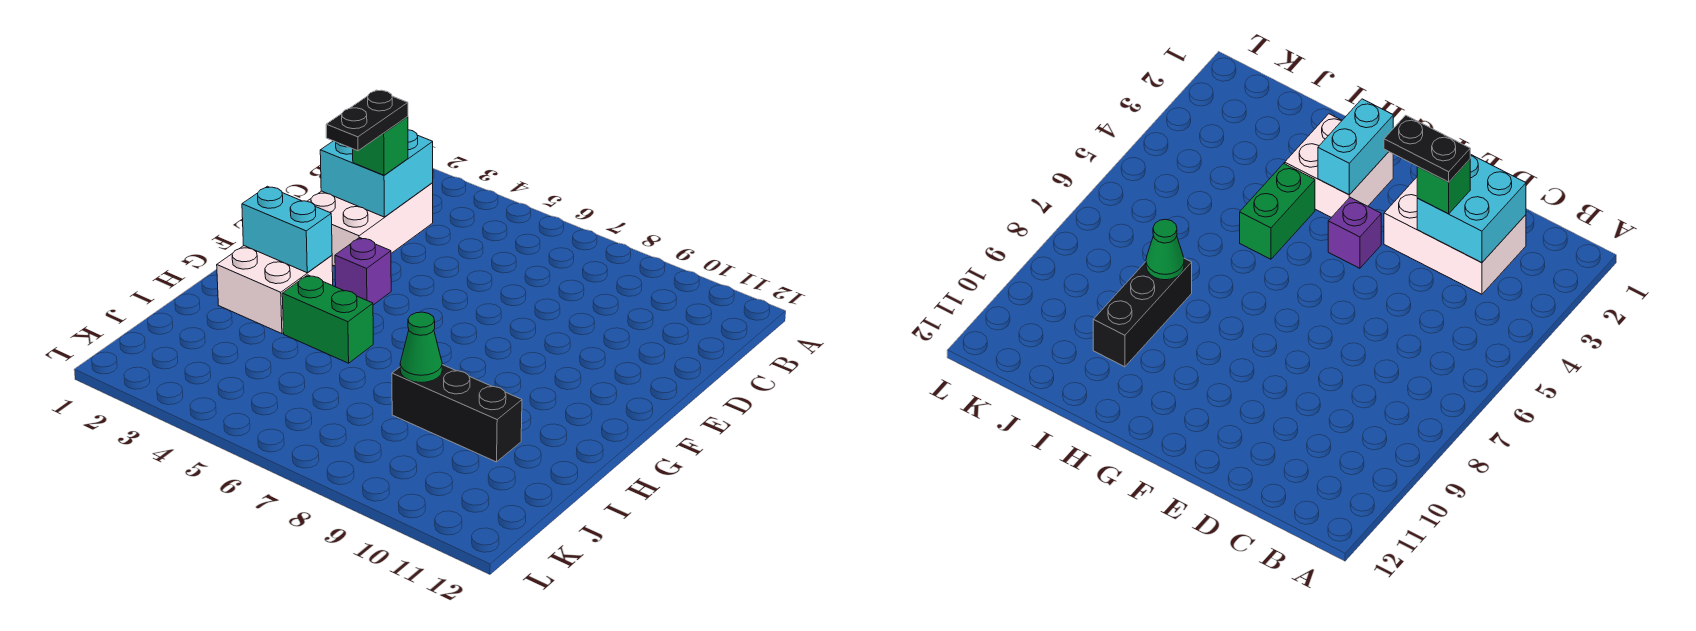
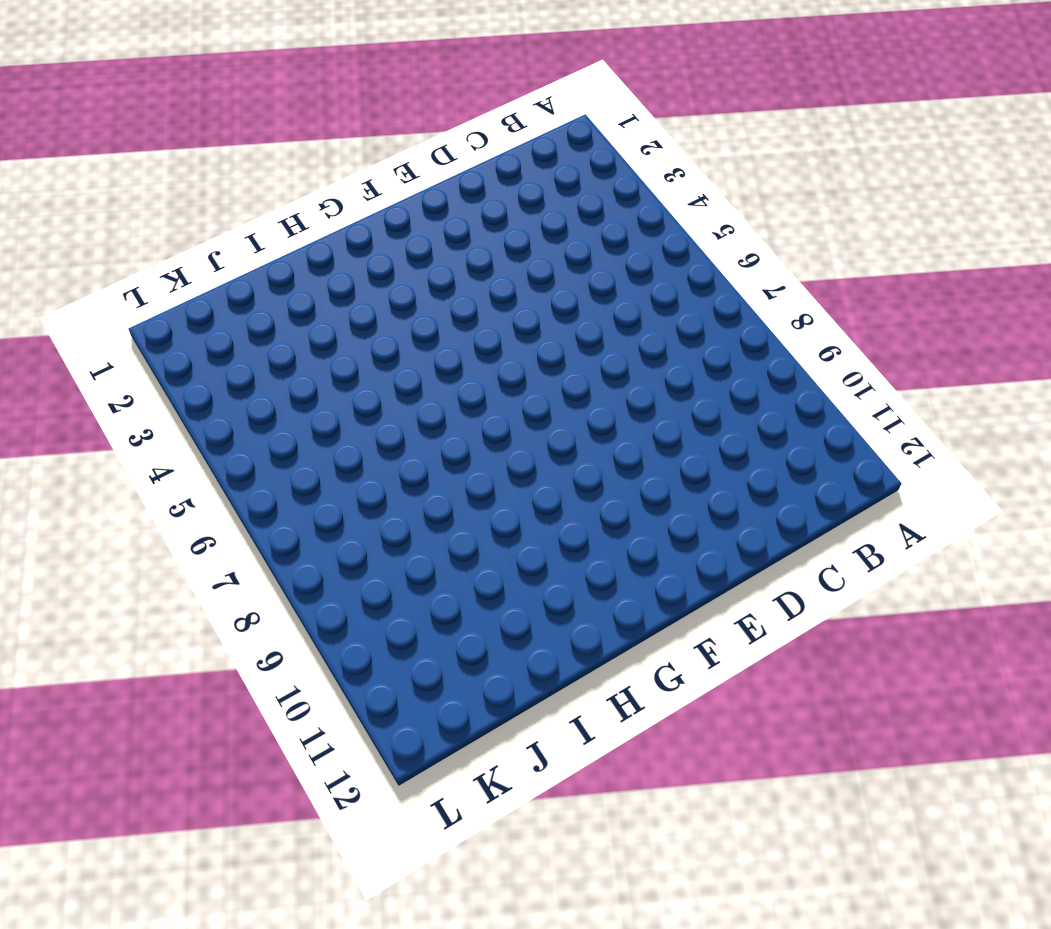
none -> white brick C2:E3 level 1
none -> purple brick F4 level 1

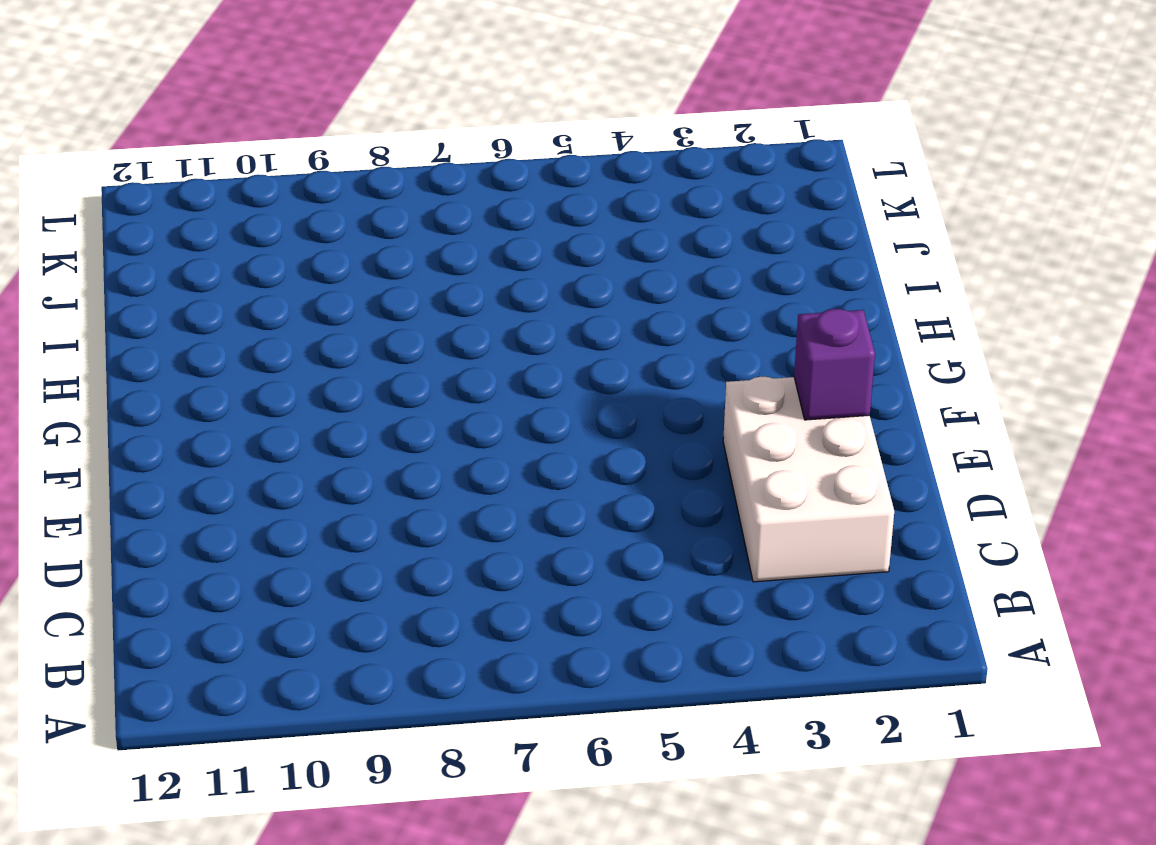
purple brick E2 level 2 -> purple brick F4 level 1
none -> white brick G2:H3 level 1
none -> green brick H4:H5 level 1

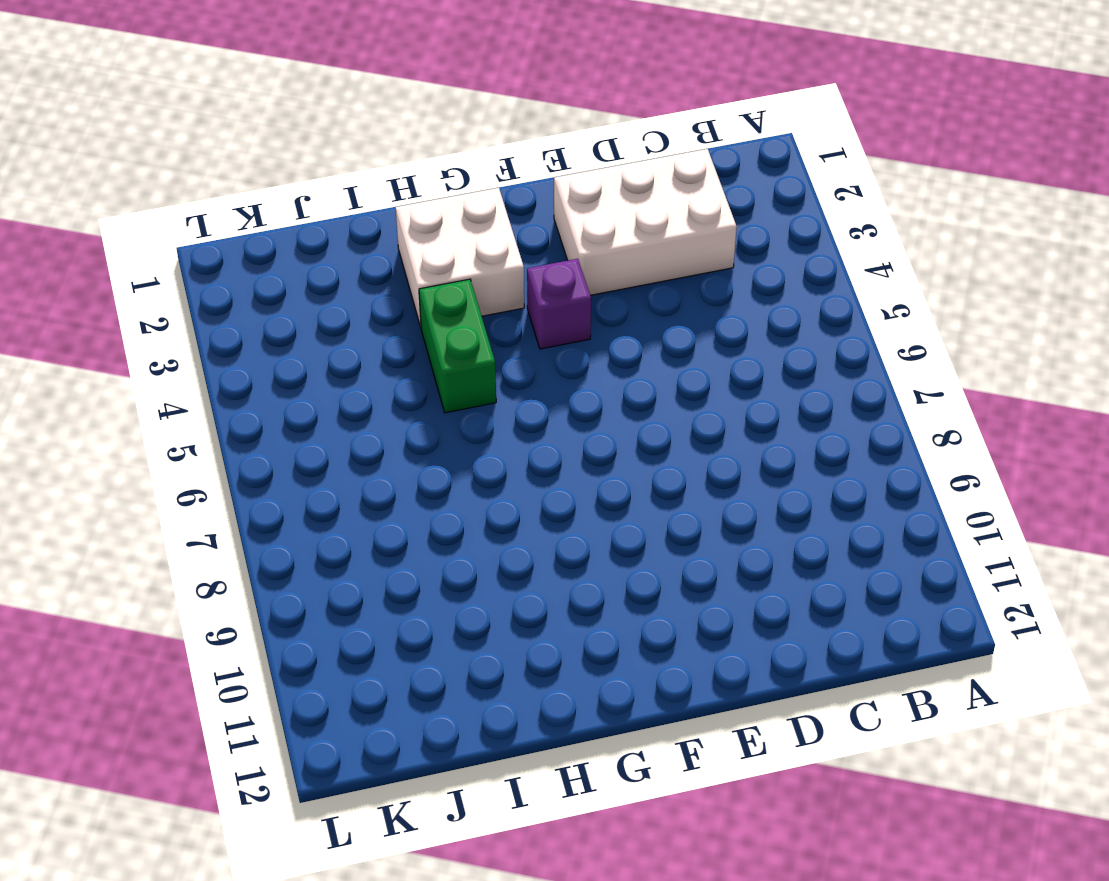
none -> black brick I8:I10 level 1
none -> cyan brick C2:D3 level 2

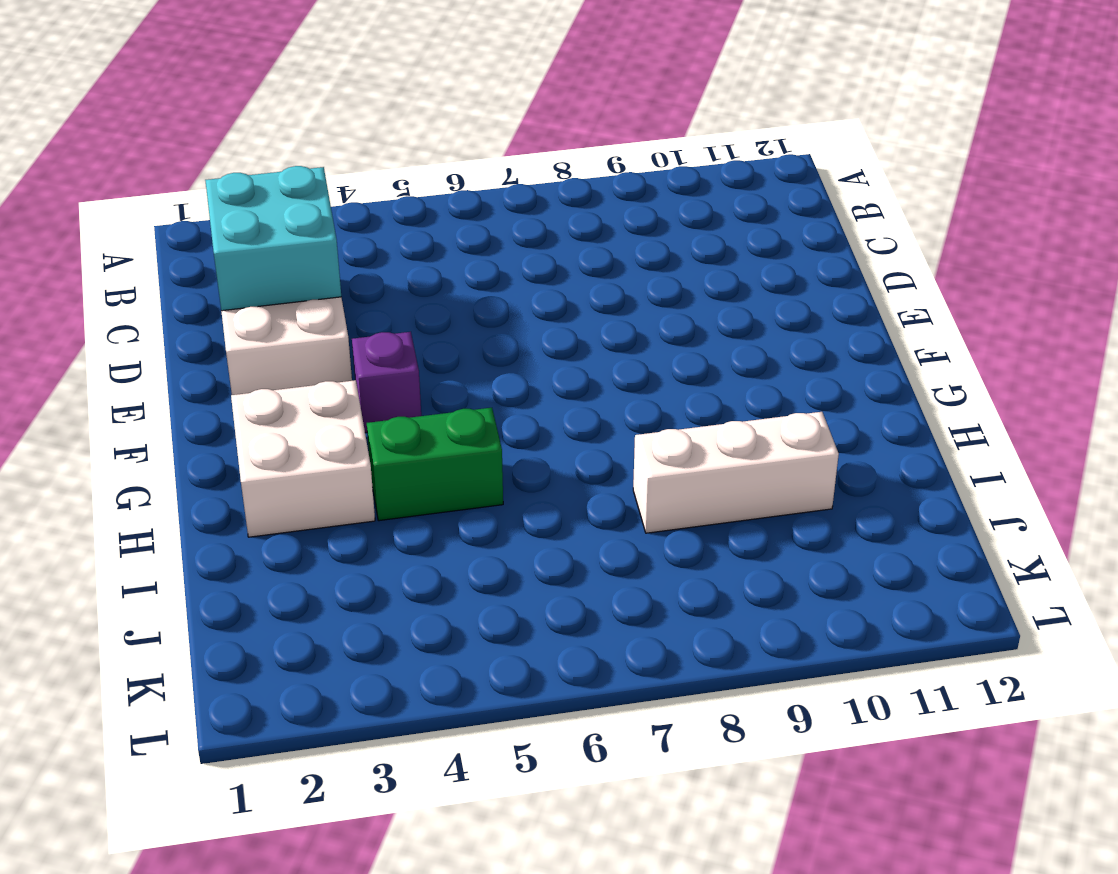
white brick I8:I10 level 1 -> black brick I8:I10 level 1
none -> cyan brick G2:G3 level 2
none -> green cone I8 level 2

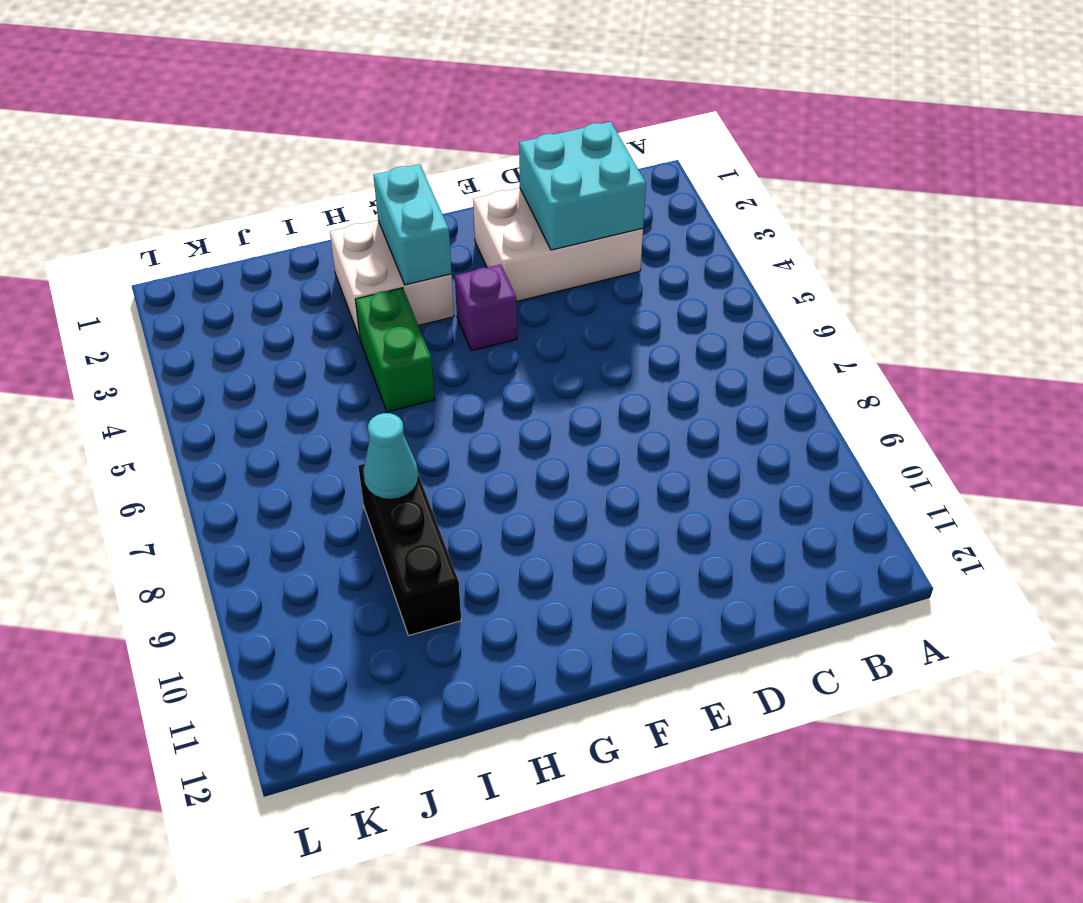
cyan cone I8 level 2 -> green cone I8 level 2
none -> green brick D3 level 3
none -> black plate D3:E3 level 4

